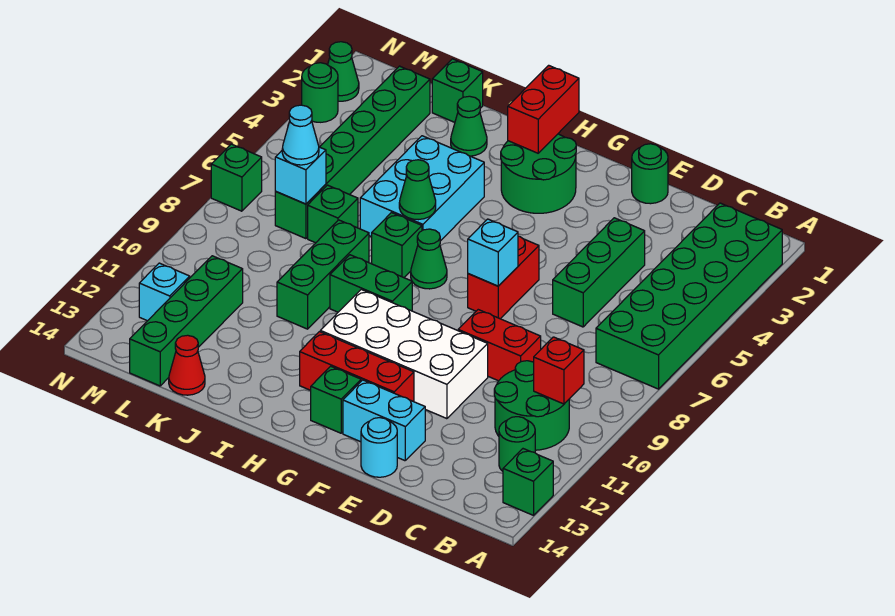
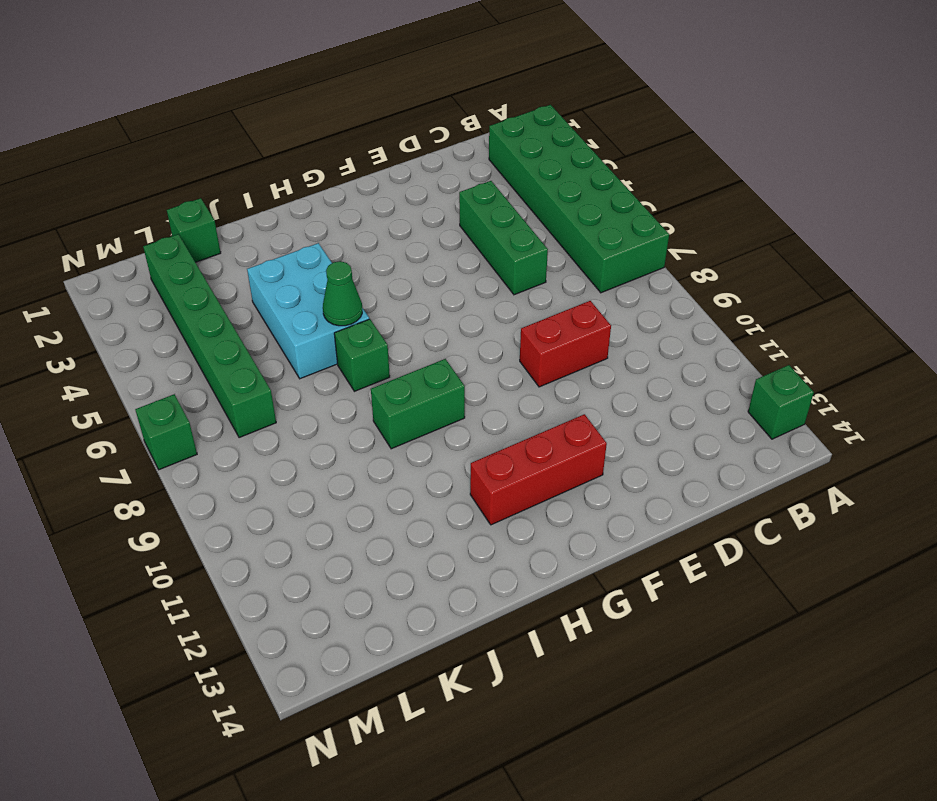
none -> green round brick B10:C11 level 1
none -> green round brick B12 level 1
none -> green round brick E1 level 1
none -> white brick E10:H11 level 1

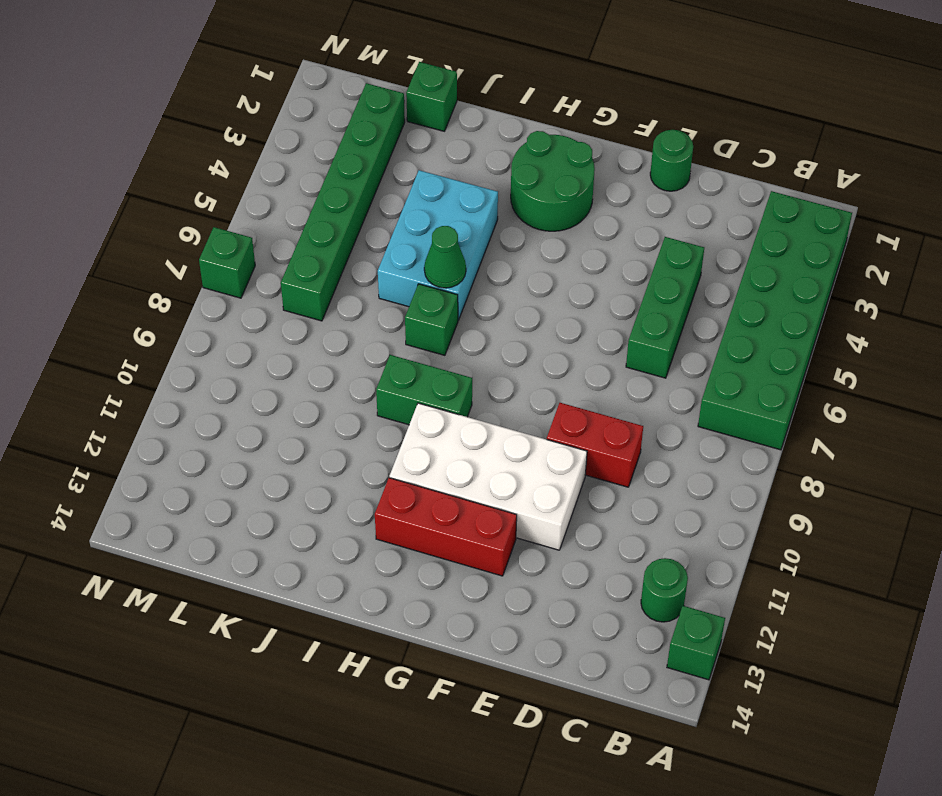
none -> green round brick B10:C11 level 1
none -> cyan brick E13:F13 level 1
none -> cyan round brick E14 level 1
none -> red brick F6:F7 level 1

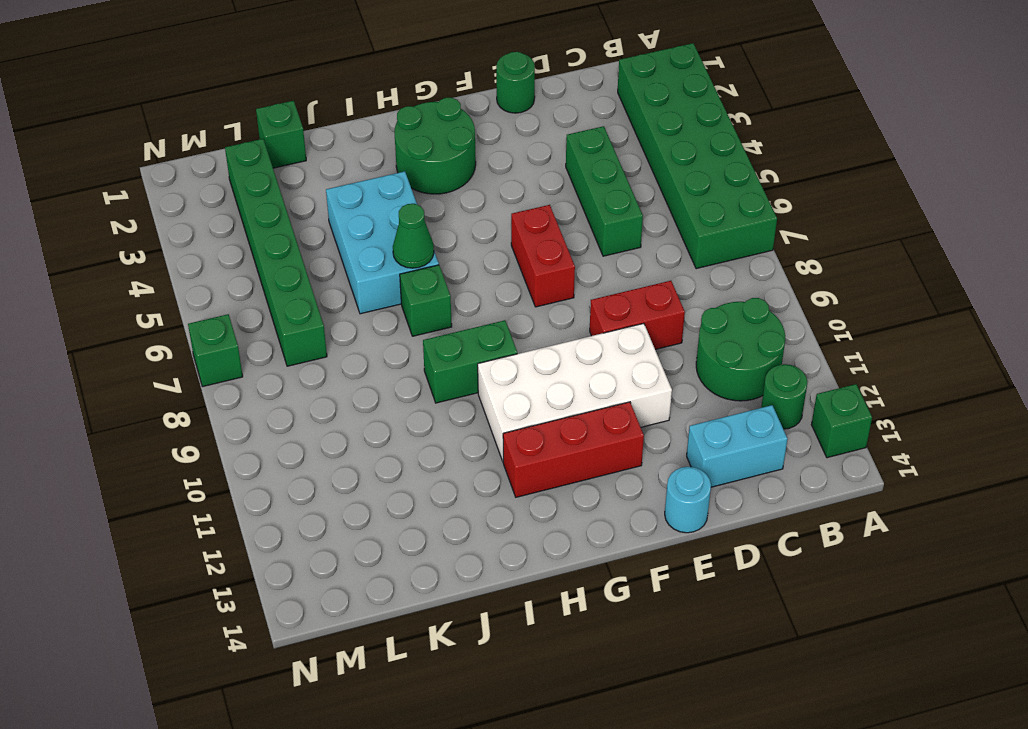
cyan brick C13:D13 level 1 -> cyan brick E13:F13 level 1
none -> green brick G13 level 1
none -> green cone H7 level 1
none -> green cone J2 level 1
none -> green brick J8:J10 level 1

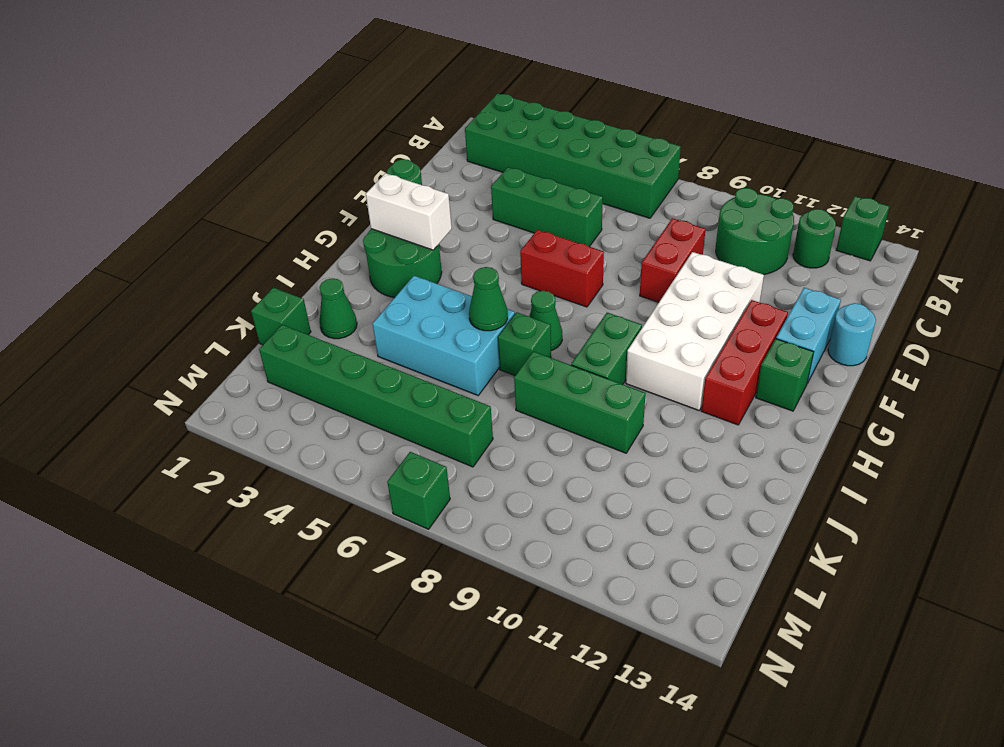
white brick G2:G3 level 2 -> none
none -> green brick K7 level 1
none -> red cone K14 level 1
none -> green brick L11:L14 level 1
none -> cyan brick M12 level 1

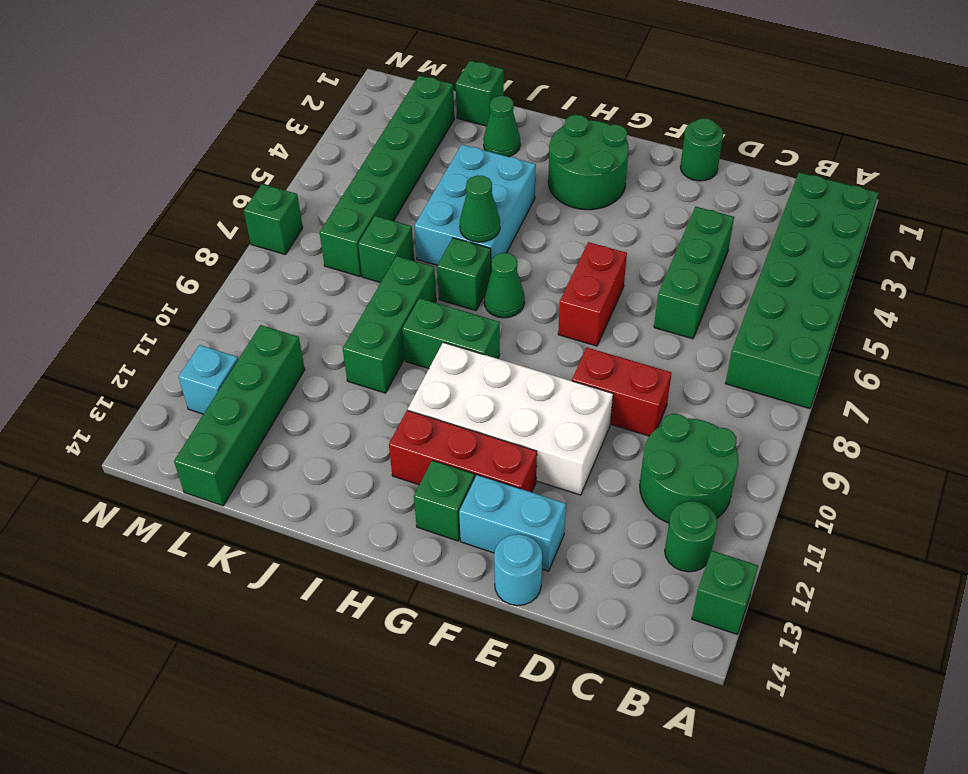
none -> red cone K14 level 1
none -> green cone N2 level 1
none -> green round brick N3 level 1
none -> red brick B10 level 2

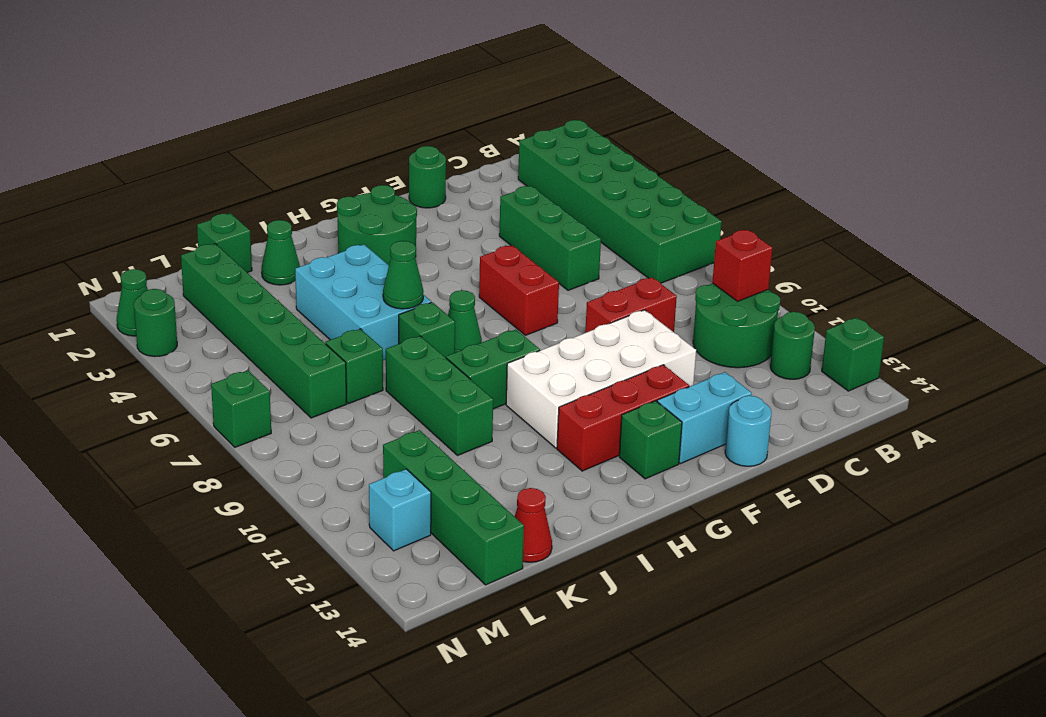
none -> cyan brick F7 level 2
none -> red brick H1:H2 level 2
none -> cyan brick L7 level 2
none -> cyan cone L7 level 3

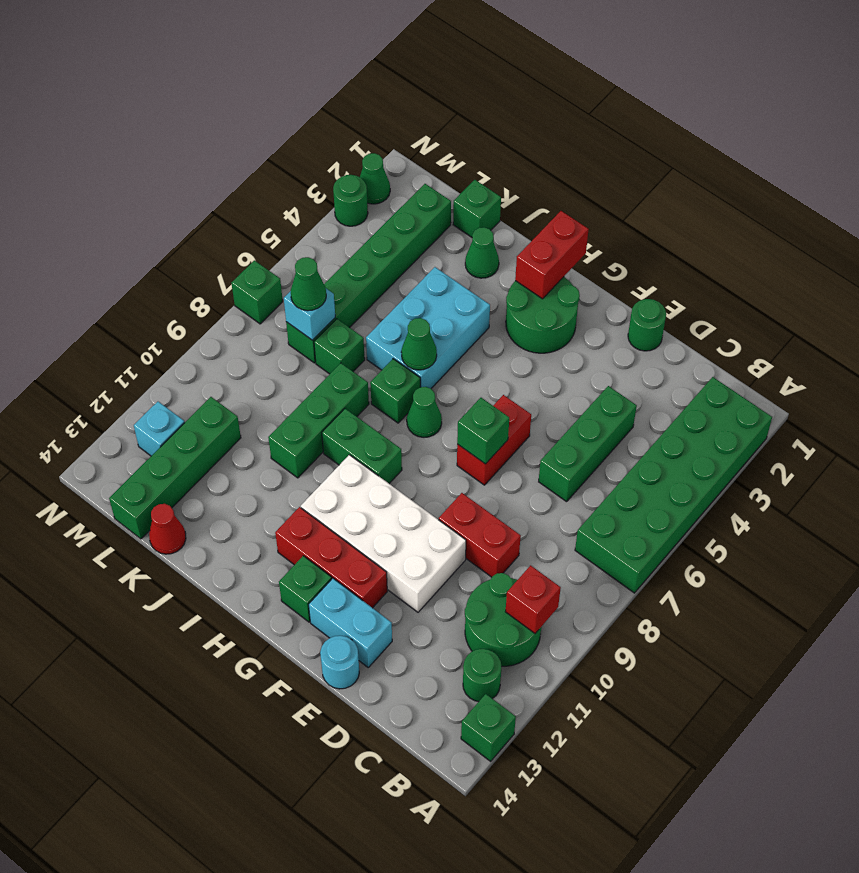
green brick F7 level 2 -> cyan brick F7 level 2
green cone L7 level 3 -> cyan cone L7 level 3

